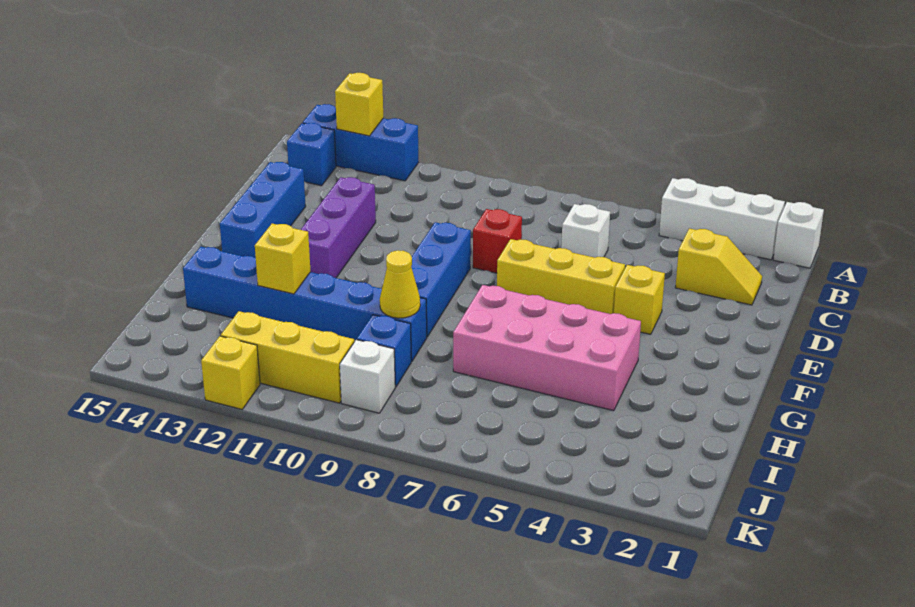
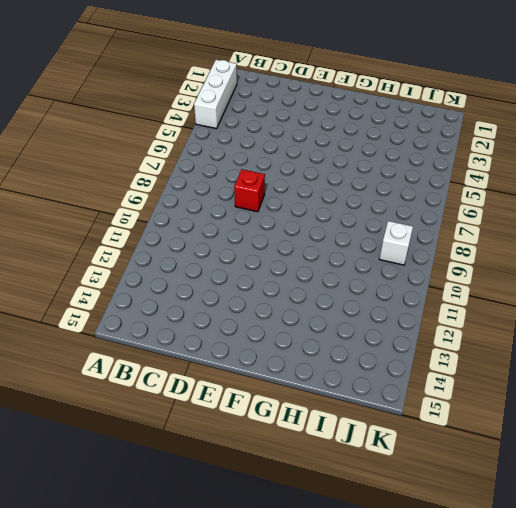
none -> white brick A1 level 1
none -> blue brick A12:A14 level 1
none -> blue brick B14 level 1

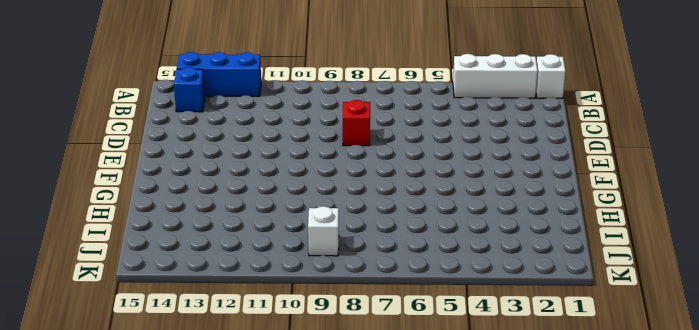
none -> yellow slope C2:C3 level 1 top 3
none -> white brick C6 level 1
none -> purple brick D12:F12 level 1

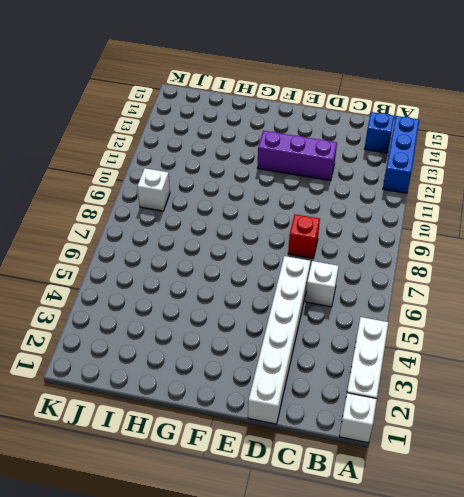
white brick D1:D6 level 1 -> none
none -> yellow slope C2:C3 level 1 top 3
none -> blue brick D14:F14 level 1
none -> yellow brick E4 level 1

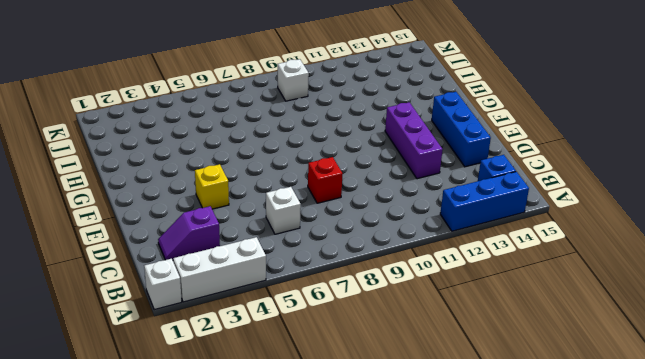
purple slope C2:C3 level 1 top 3 -> yellow slope C2:C3 level 1 top 3
none -> yellow brick E5:E7 level 1
none -> blue brick E9:G9 level 1
none -> pink brick G4:H7 level 1

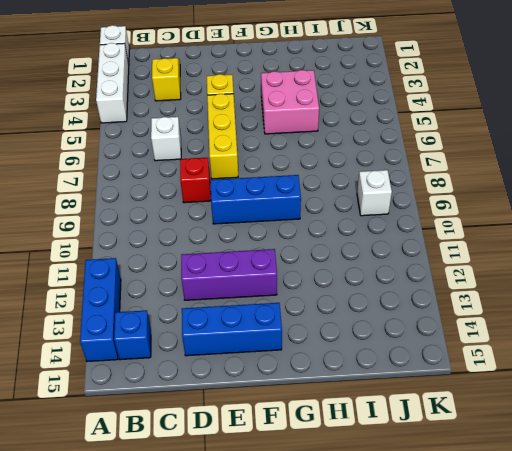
pink brick G4:H5 level 1 -> pink brick G4:H7 level 1
none -> blue brick H9:H14 level 1
none -> blue brick I9 level 1
none -> yellow brick J10:J12 level 1

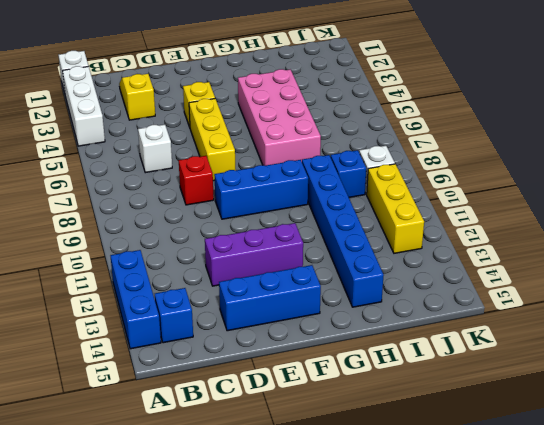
none -> yellow brick K12 level 1
none -> yellow brick A13 level 2
none -> yellow cone H9 level 2

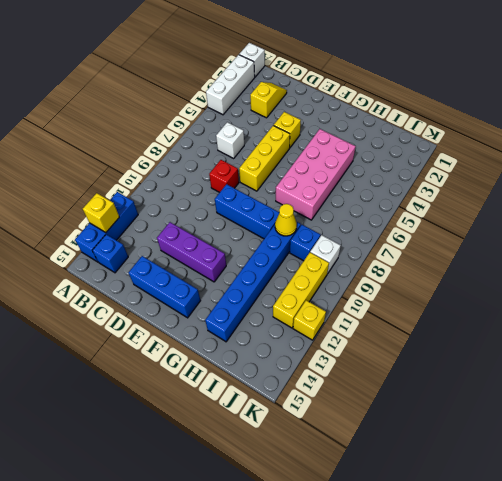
none -> yellow brick H12 level 2

